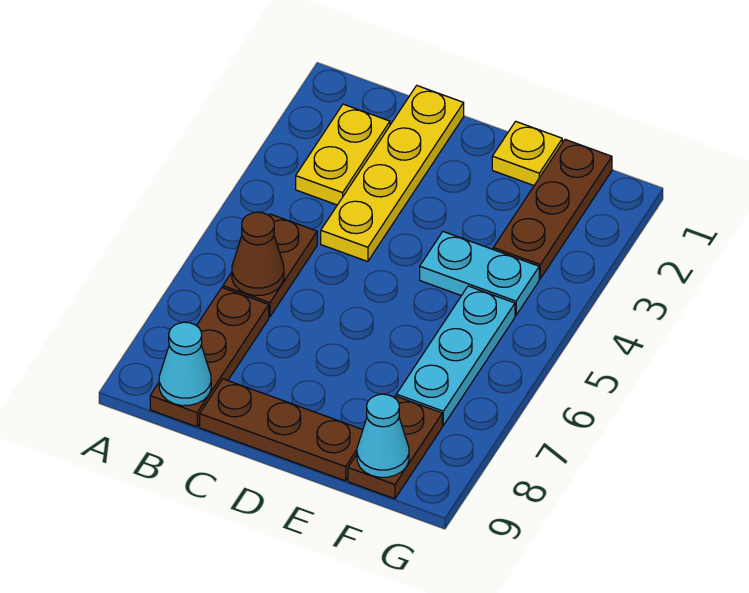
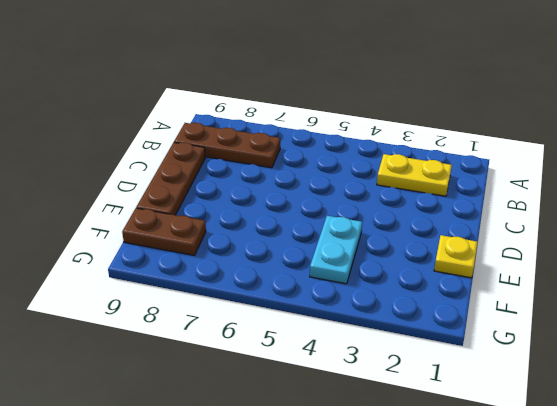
none -> brown plate B5:B6 level 1
none -> yellow plate C1:C4 level 1
none -> brown plate F1:F3 level 1

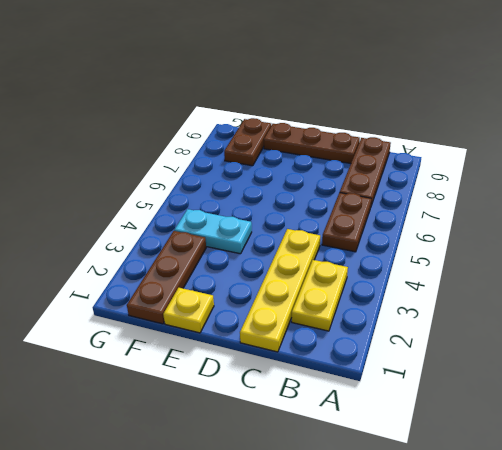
none -> cyan plate F5:F7 level 1
none -> brown cone B6 level 2
none -> cyan cone B9 level 2

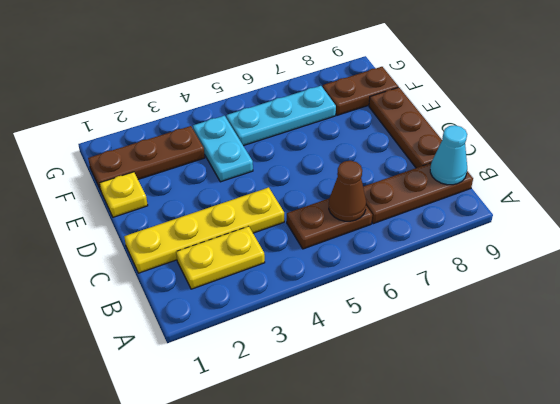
none -> cyan cone F9 level 2

